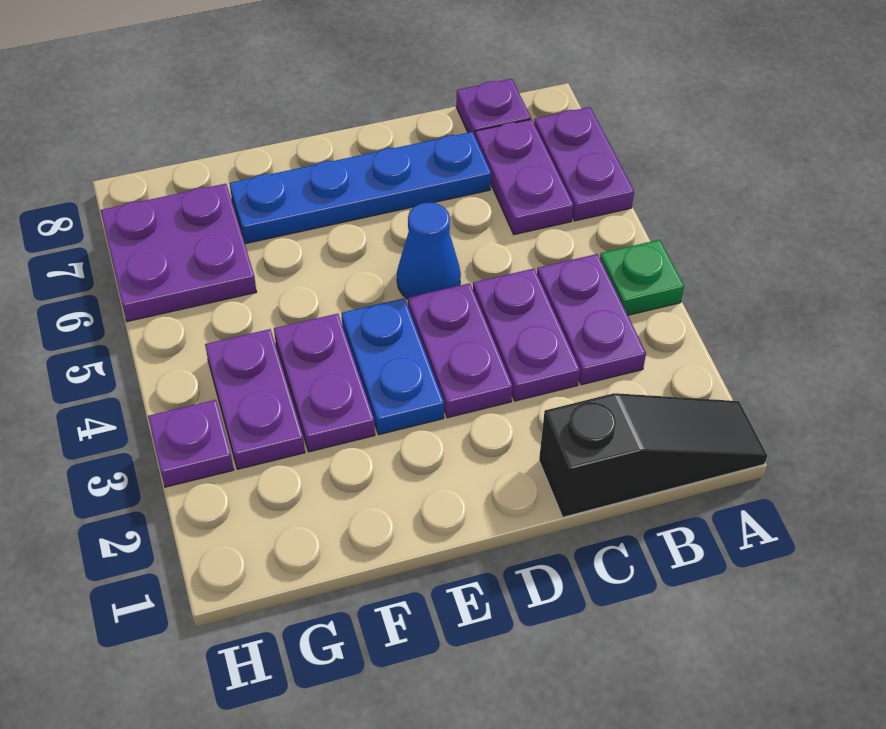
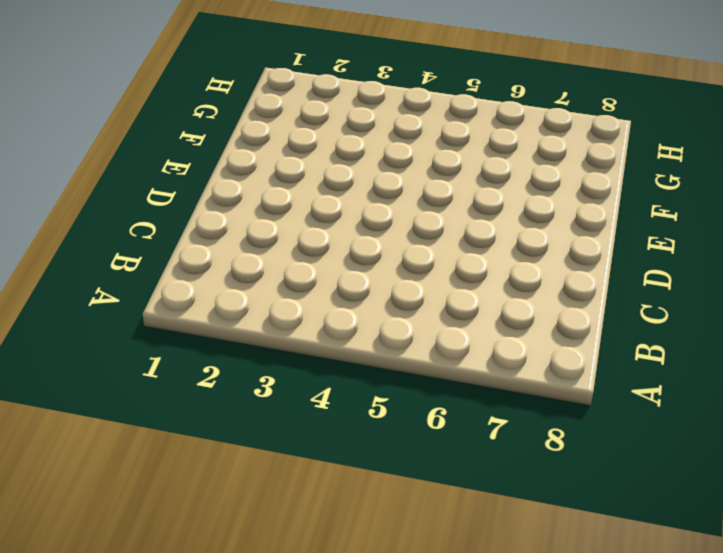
none -> black slope A1:C1 level 1 top C
none -> green plate A4 level 1
none -> purple plate A6:A7 level 1

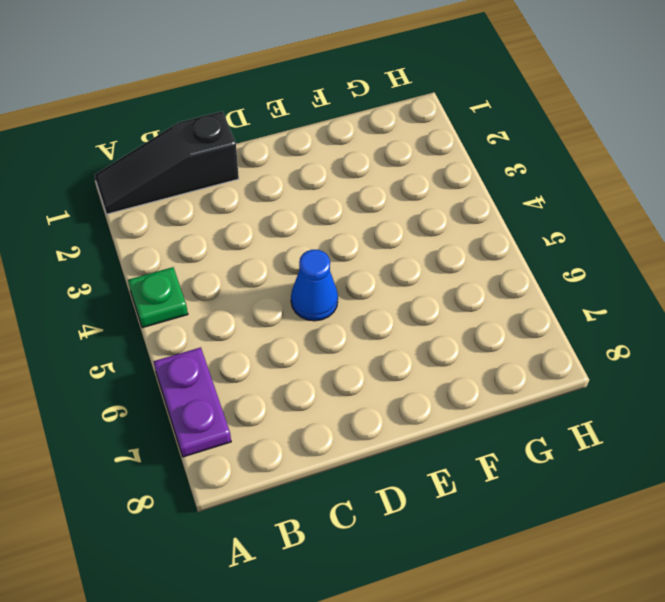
none -> purple plate B3:B4 level 1
none -> purple plate B6:B7 level 1
none -> purple plate B8 level 1

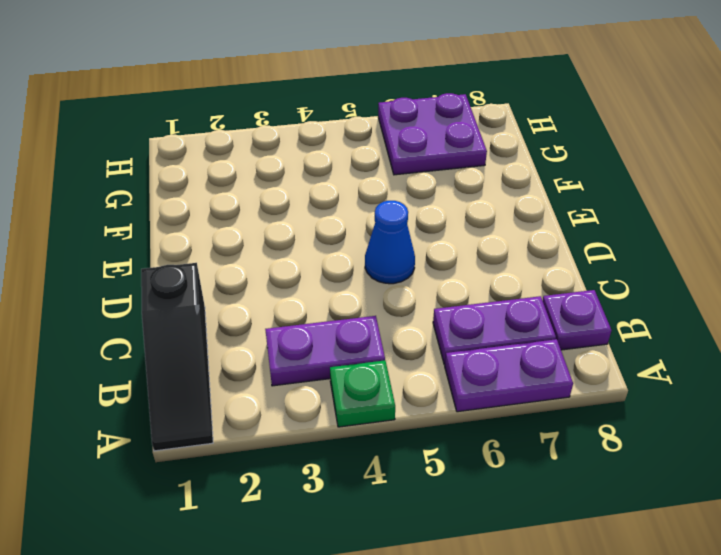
none -> purple plate C3:C4 level 1
none -> blue plate C7:F7 level 1
none -> purple plate D3:D4 level 1

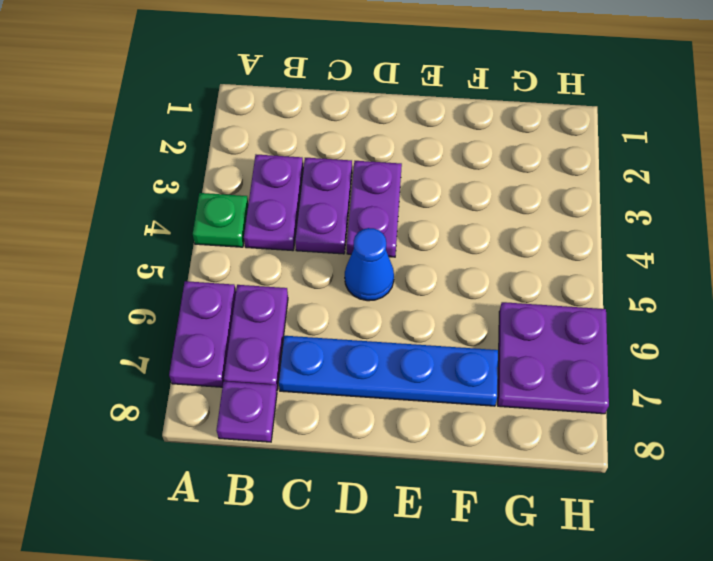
none -> black slope A1:C1 level 1 top C
none -> blue plate E3:E4 level 1
none -> purple plate F3:F4 level 1

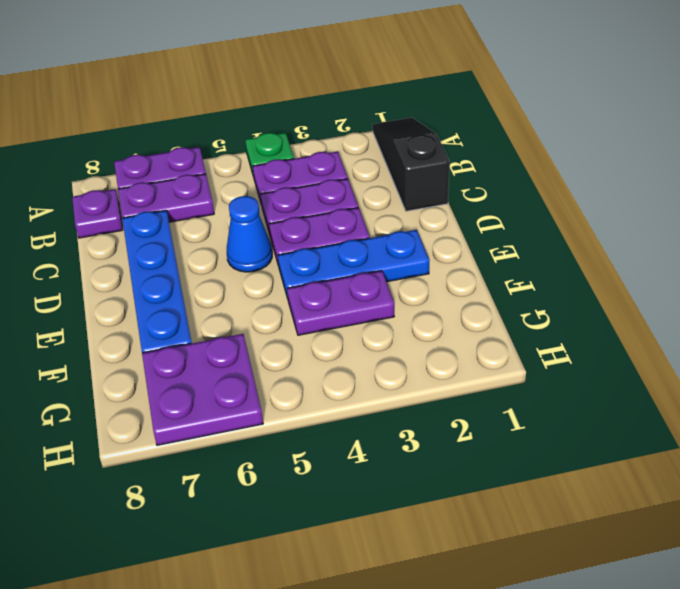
blue plate E2:E4 level 1 -> blue plate E3:E4 level 1
none -> purple plate G3:G4 level 1
none -> purple plate H3 level 1

